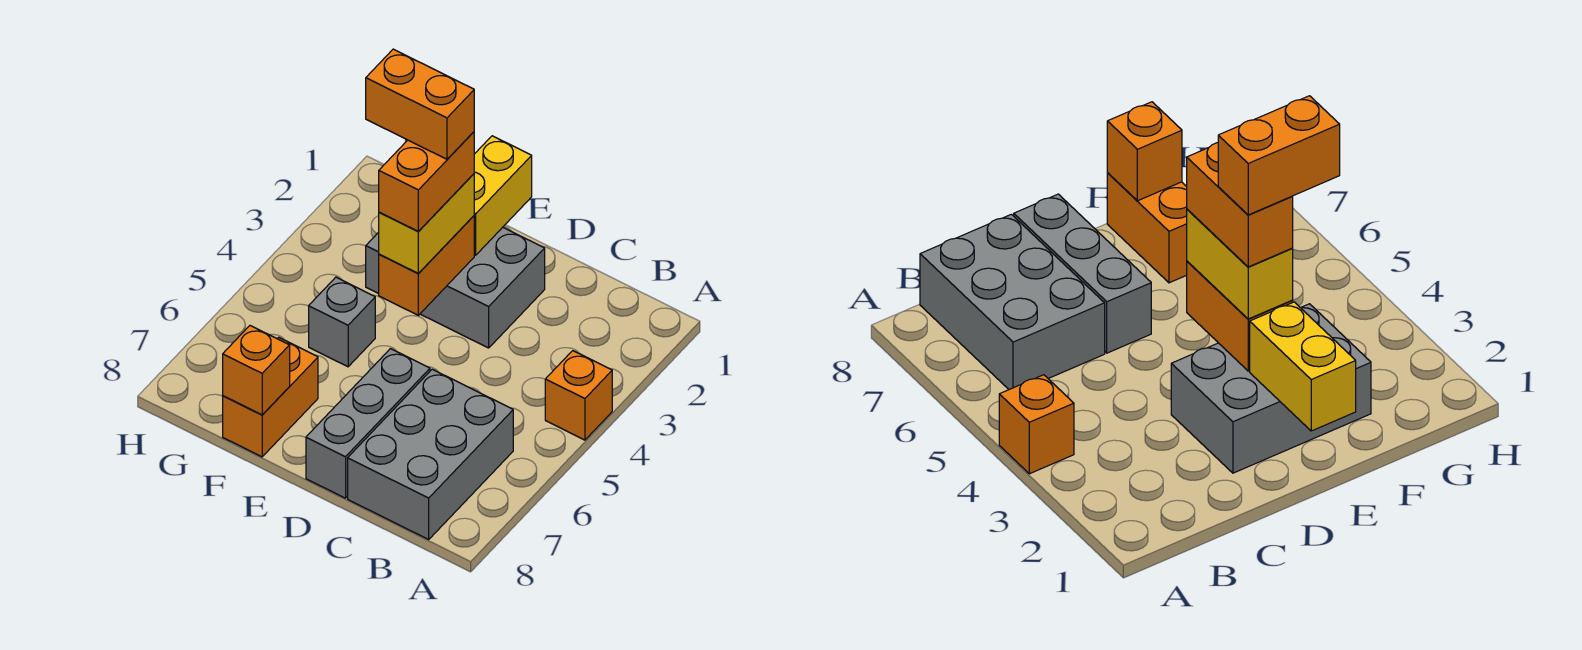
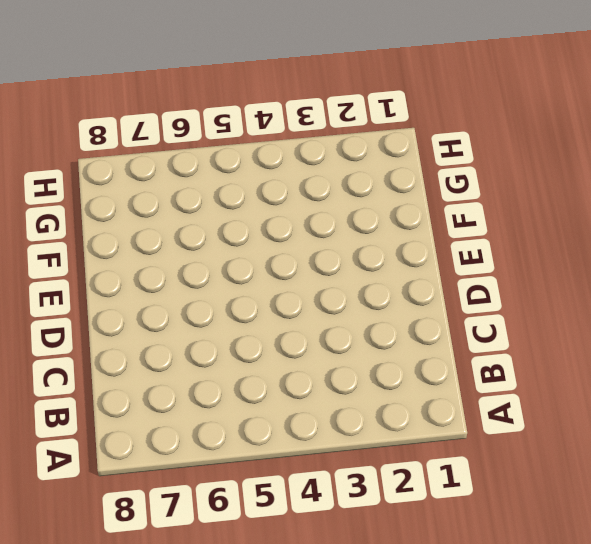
none -> orange brick A4 level 1
none -> grey brick B6:C8 level 1
none -> grey brick D2:F3 level 1

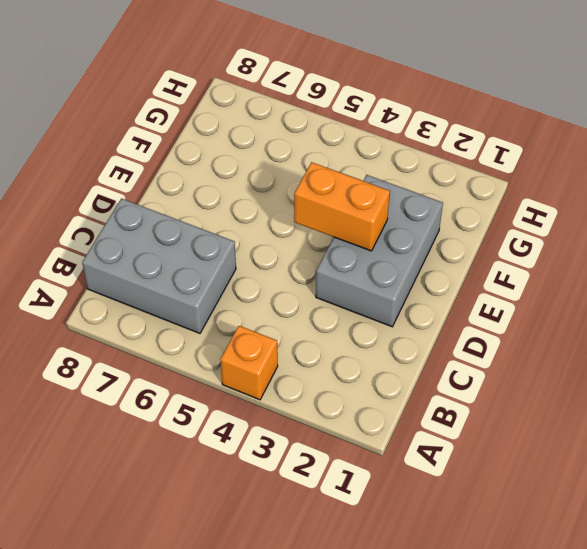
none -> grey brick D6:D8 level 1
none -> grey brick F5 level 1
none -> orange brick F7:F8 level 1

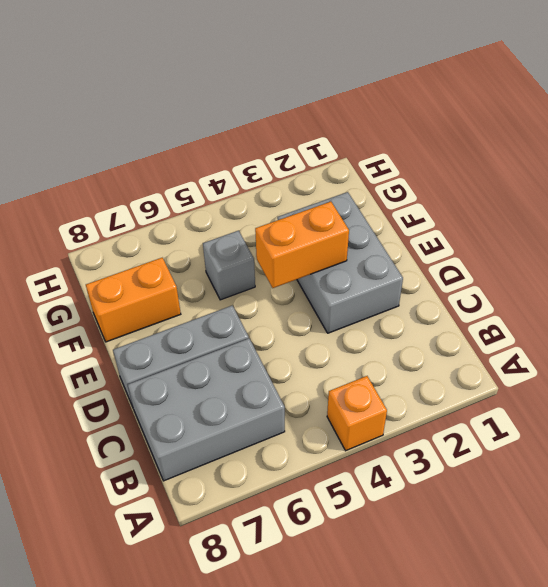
none -> yellow brick E1:E2 level 2
none -> orange brick F8 level 2
none -> yellow brick E3:E4 level 3

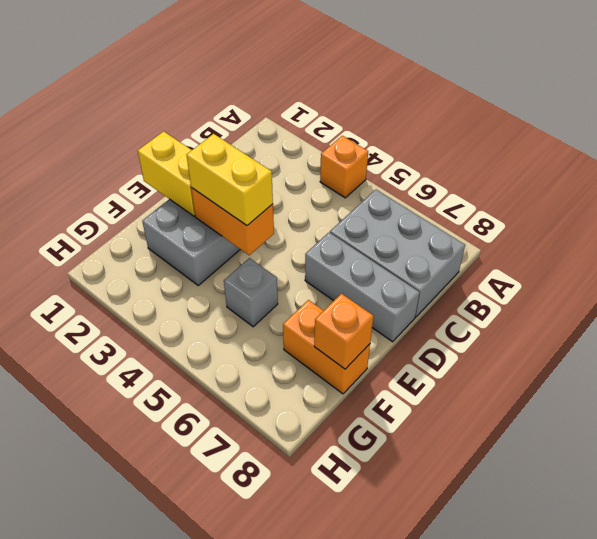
none -> orange brick E3:E4 level 4
none -> orange brick E3:F3 level 5

